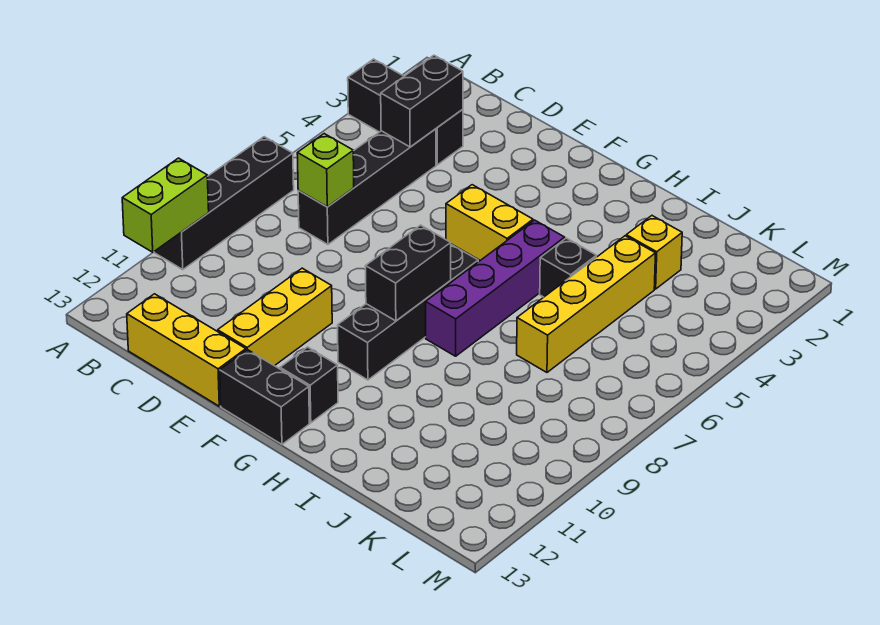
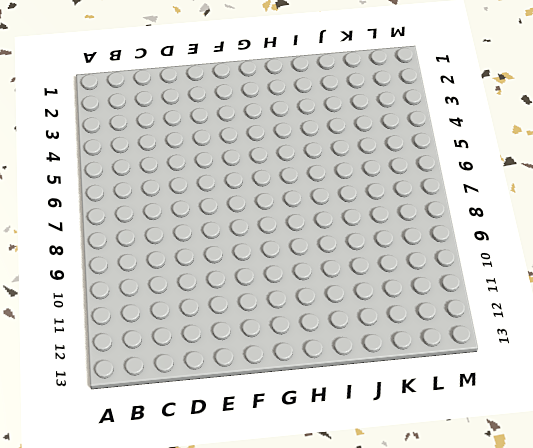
none -> black brick A3:C3 level 1
none -> black brick A7:A10 level 1
none -> black brick C4:C7 level 1

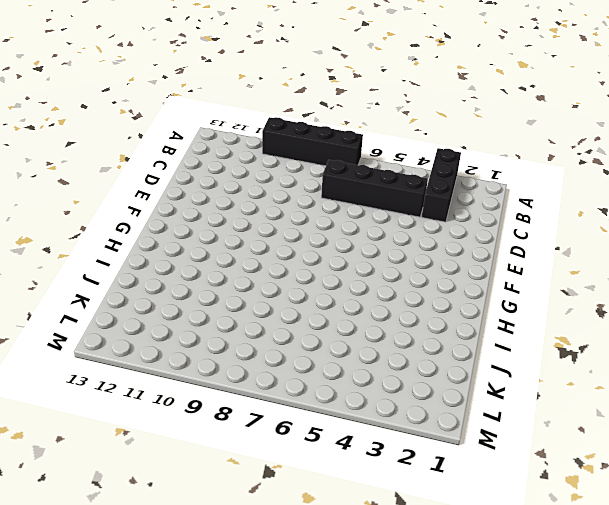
none -> yellow brick C13:E13 level 1
none -> yellow brick E10:E12 level 1
none -> yellow brick F5:G5 level 1

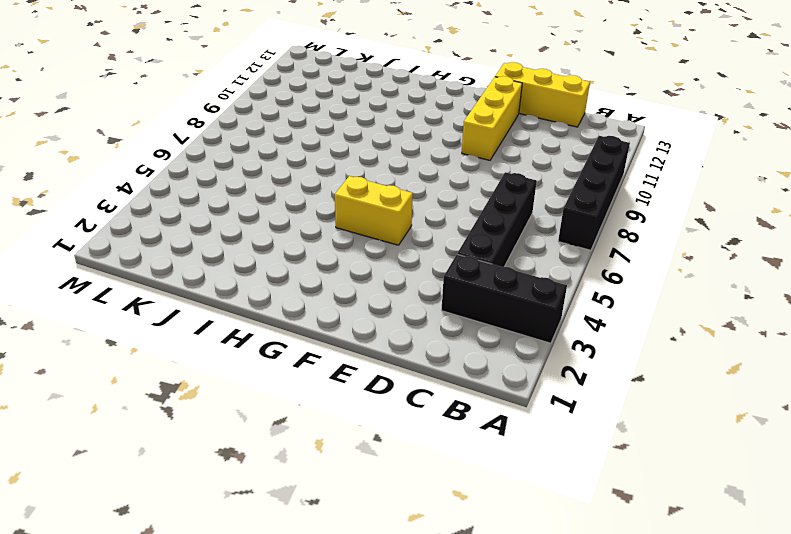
none -> black brick F13:G13 level 1
none -> black brick G7:G10 level 1
none -> black brick G12 level 1

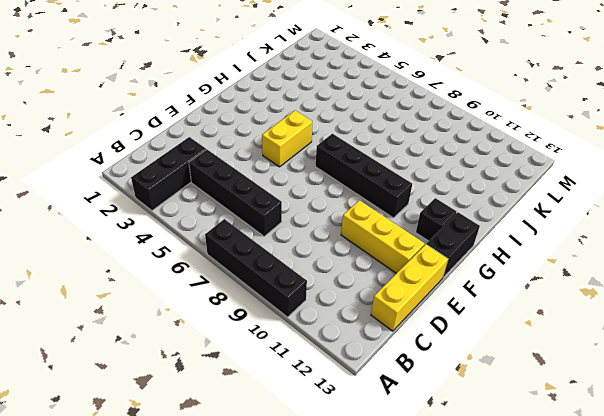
none -> purple brick H5:H8 level 1
none -> black brick I5 level 1
none -> yellow brick J3 level 1

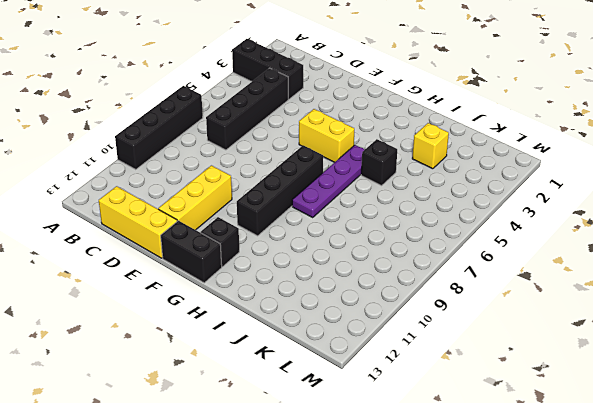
purple plate H5:H8 level 1 -> purple brick H5:H8 level 1
none -> yellow brick J4:J7 level 1
none -> lime brick A10:A11 level 2
none -> black brick C3:C4 level 2

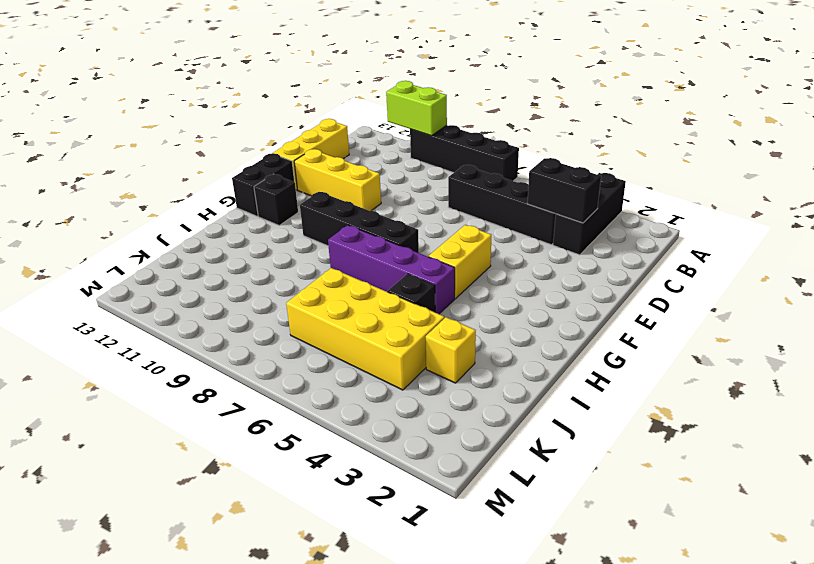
yellow brick J4:K7 level 1 -> yellow brick J4:J7 level 1
none -> lime brick C7 level 2
none -> black brick G8:G9 level 2

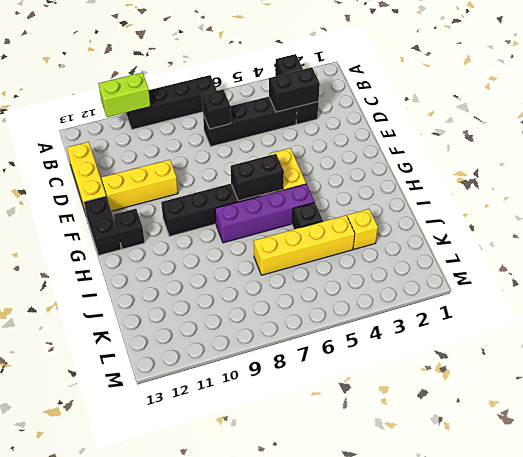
black brick C7 level 2 -> lime brick C7 level 2
black brick G6:G7 level 2 -> black brick G8:G9 level 2

